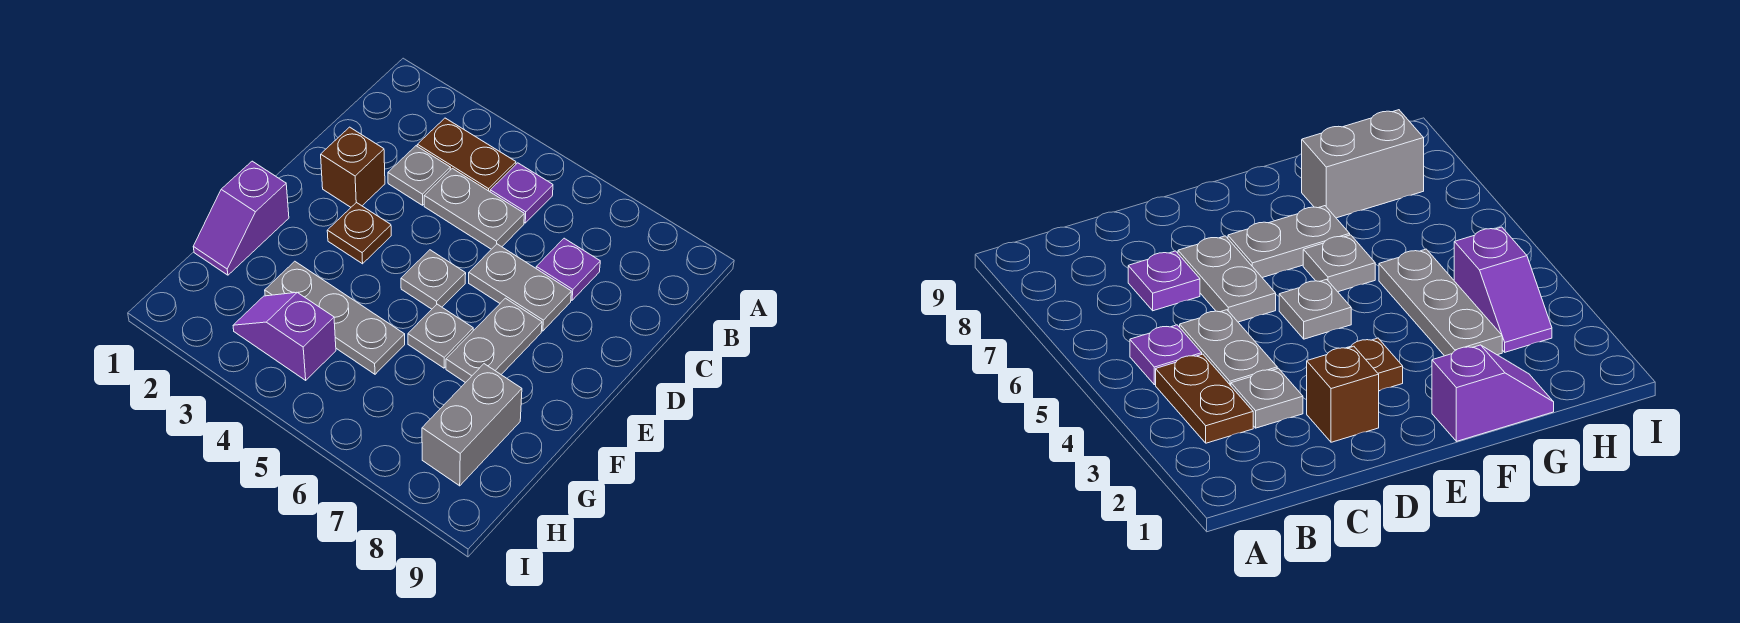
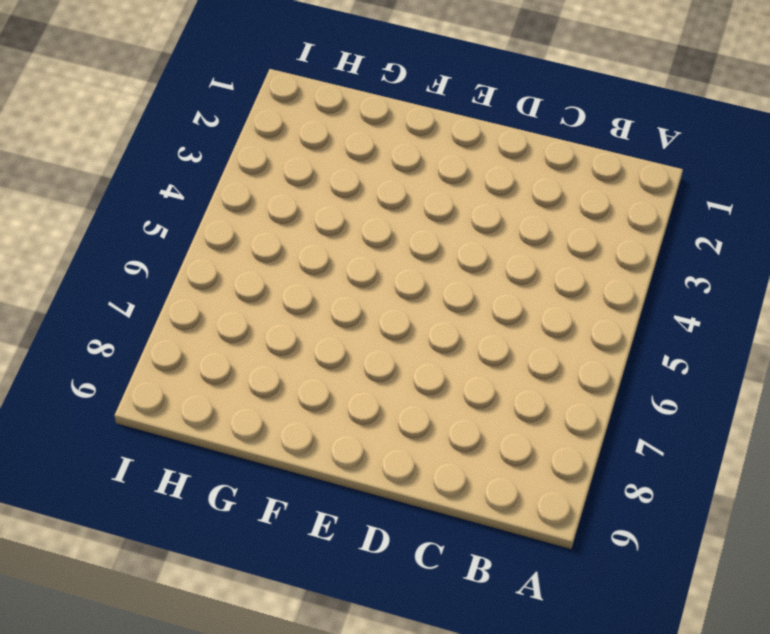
none -> brown plate B3:B4 level 1
none -> purple plate B5 level 1
none -> grey plate C3 level 1

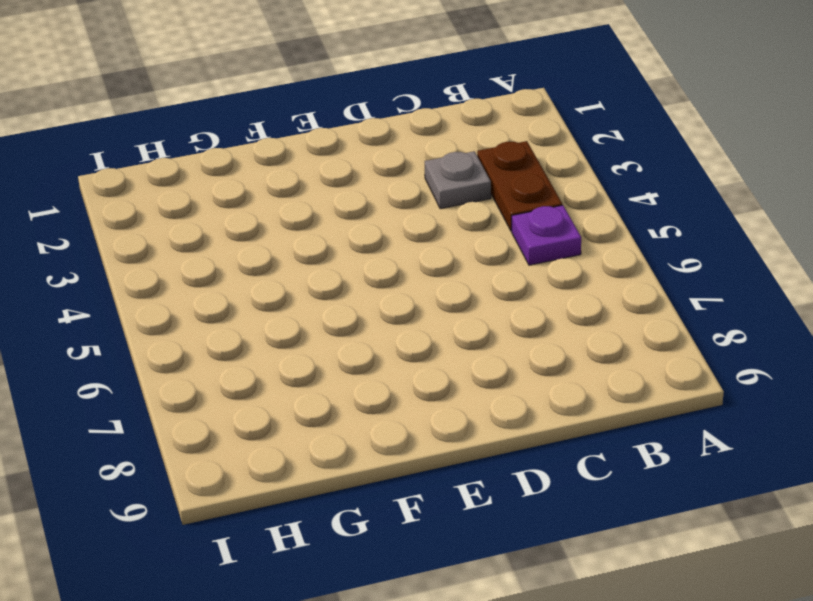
none -> grey plate C4:C5 level 1
none -> purple plate C7 level 1
none -> brown brick D2 level 1

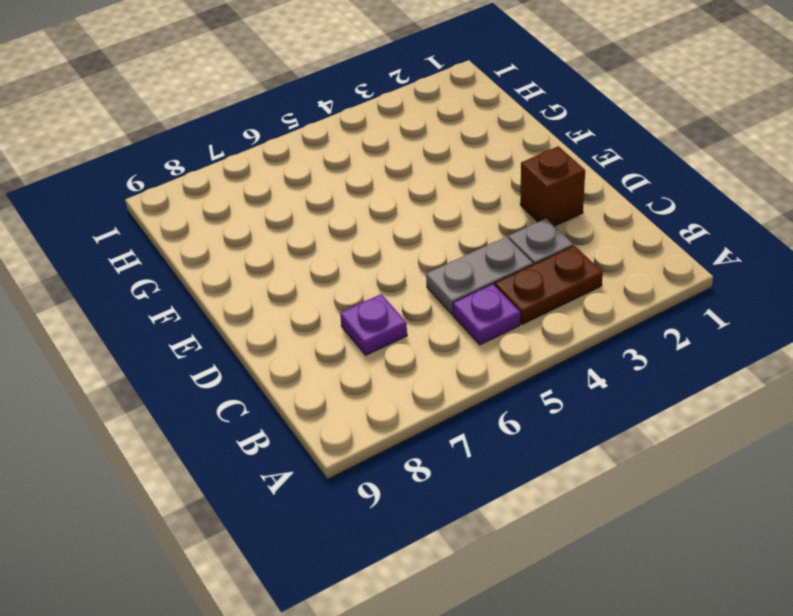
none -> grey plate D6:D7 level 1
none -> brown plate E3 level 1
none -> grey plate E5 level 1

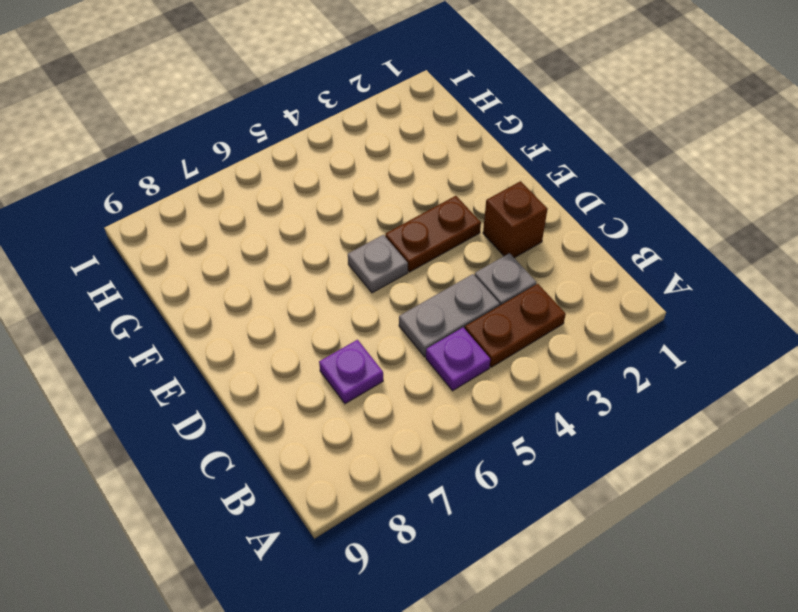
brown plate E3:E4 level 1 -> brown plate E3 level 1
none -> grey plate D6:D7 level 1
none -> grey plate E7:F7 level 1
none -> purple slope F1:G1 level 1 top F

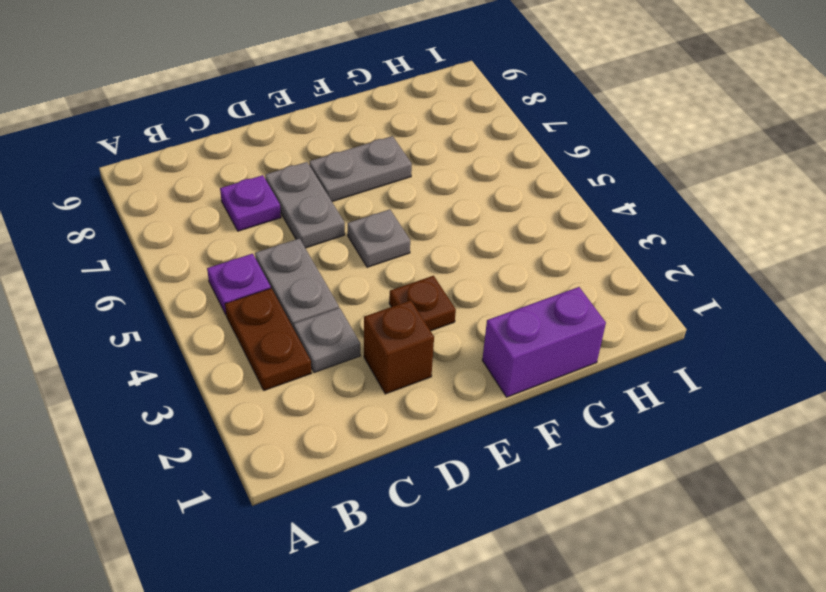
purple brick F1:G1 level 1 -> purple slope F1:G1 level 1 top F
none -> grey plate F6 level 1
none -> grey plate G3:G5 level 1
none -> grey brick G8:H8 level 1

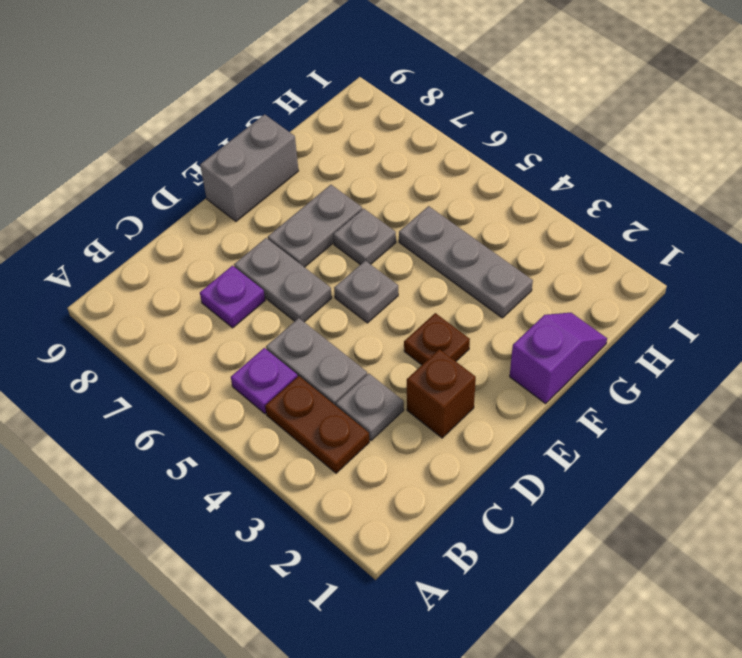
grey brick E9:F9 level 1 -> grey brick G8:H8 level 1
none -> purple slope H3:H4 level 1 top 4

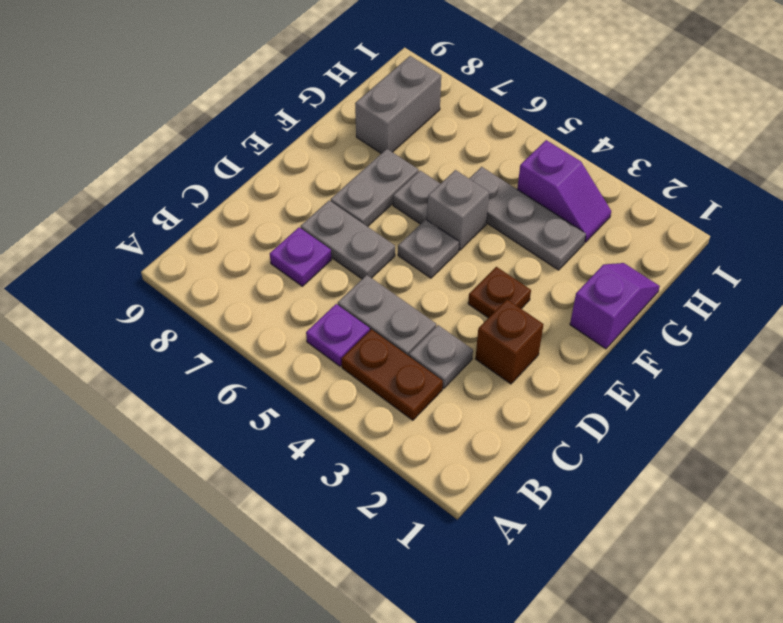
grey brick F5 level 1 -> none

